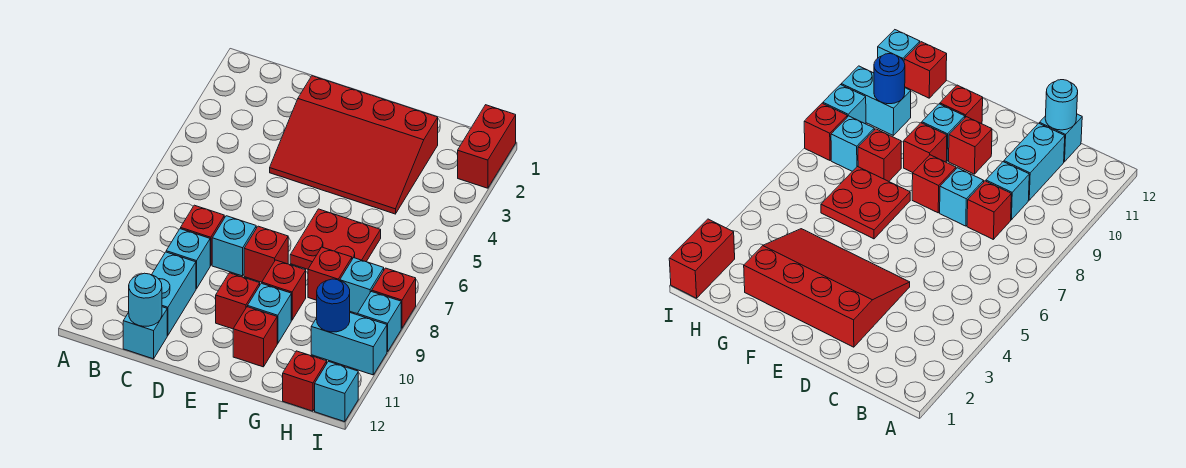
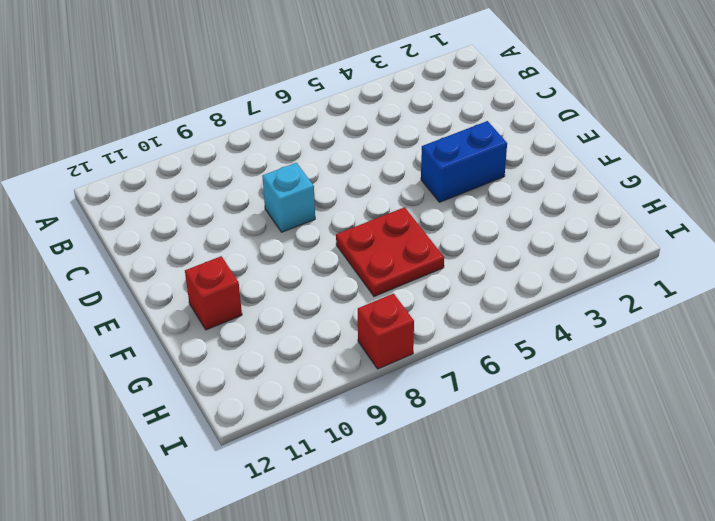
blue brick E3:E4 level 1 -> red slope D2:G4 level 1 top 2
none -> red brick C8 level 1
none -> cyan brick C9 level 1
none -> cyan brick C10:C11 level 1

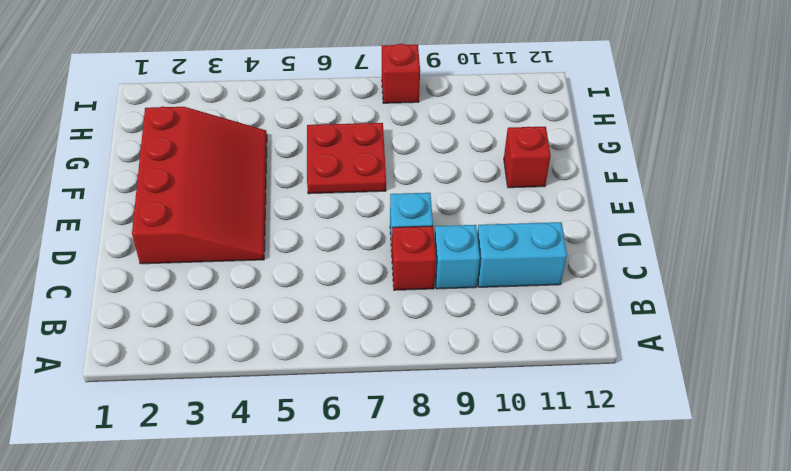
none -> cyan brick C12 level 1
none -> red brick E8 level 1
none -> red brick E10 level 1

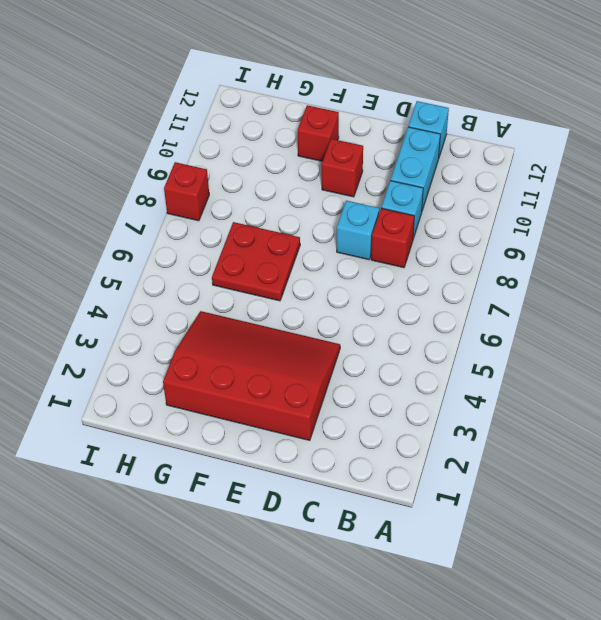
none -> red brick E8 level 1
none -> red brick F9 level 1
none -> cyan brick F10 level 1

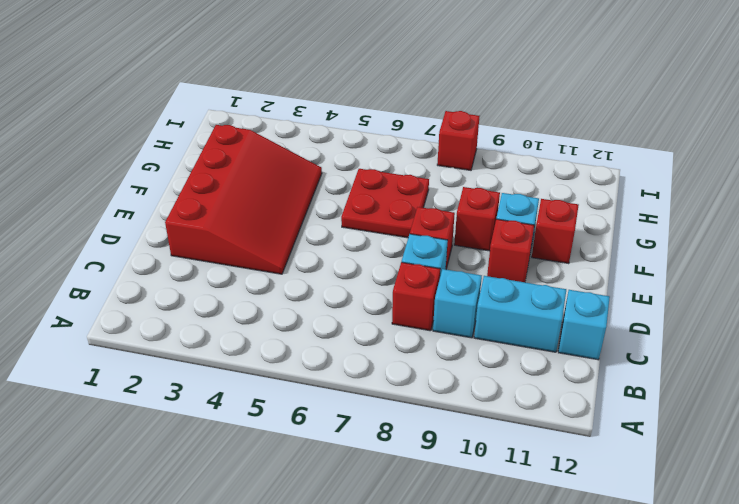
none -> red brick G8 level 1
none -> cyan brick H8 level 1
none -> cyan brick H10:I10 level 1

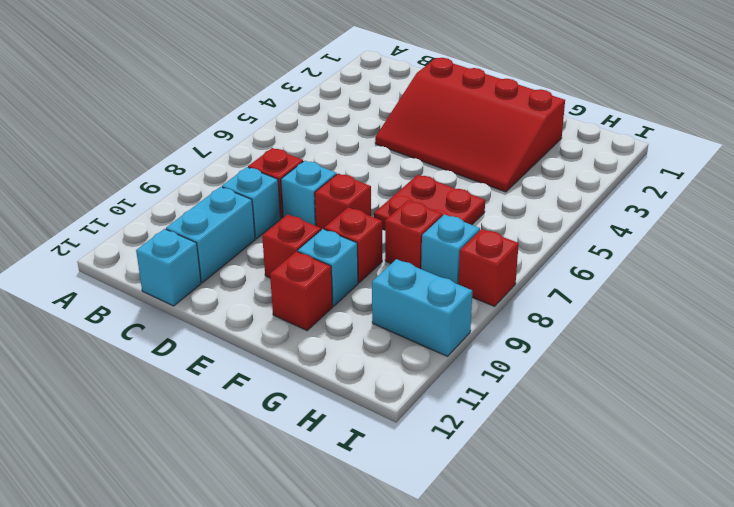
none -> red brick H12 level 1
none -> red brick I1:I2 level 1
none -> cyan brick I9 level 1

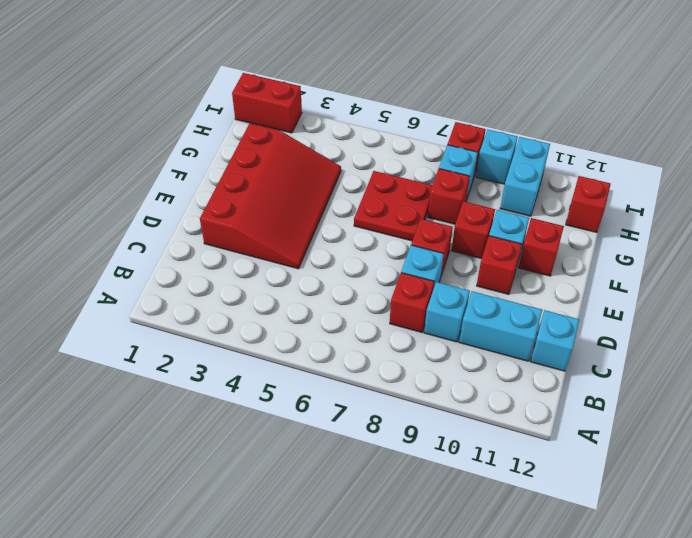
none -> cyan brick I12 level 1
none -> cyan round brick C12 level 2
none -> blue round brick H10 level 2

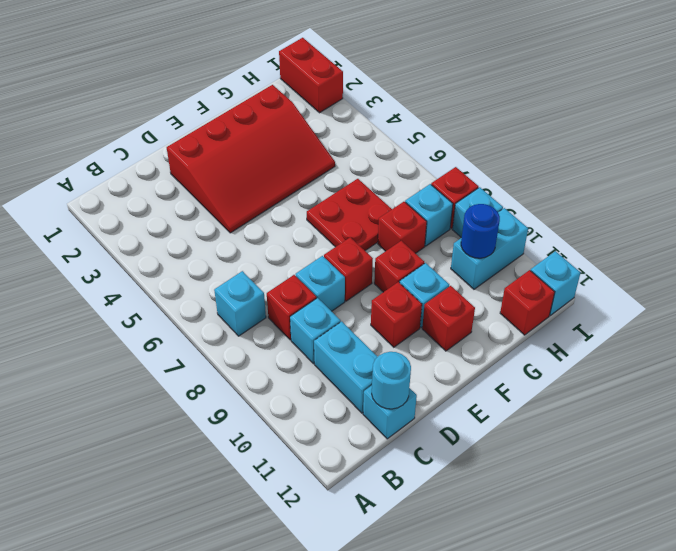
cyan brick B7 level 1 -> none

